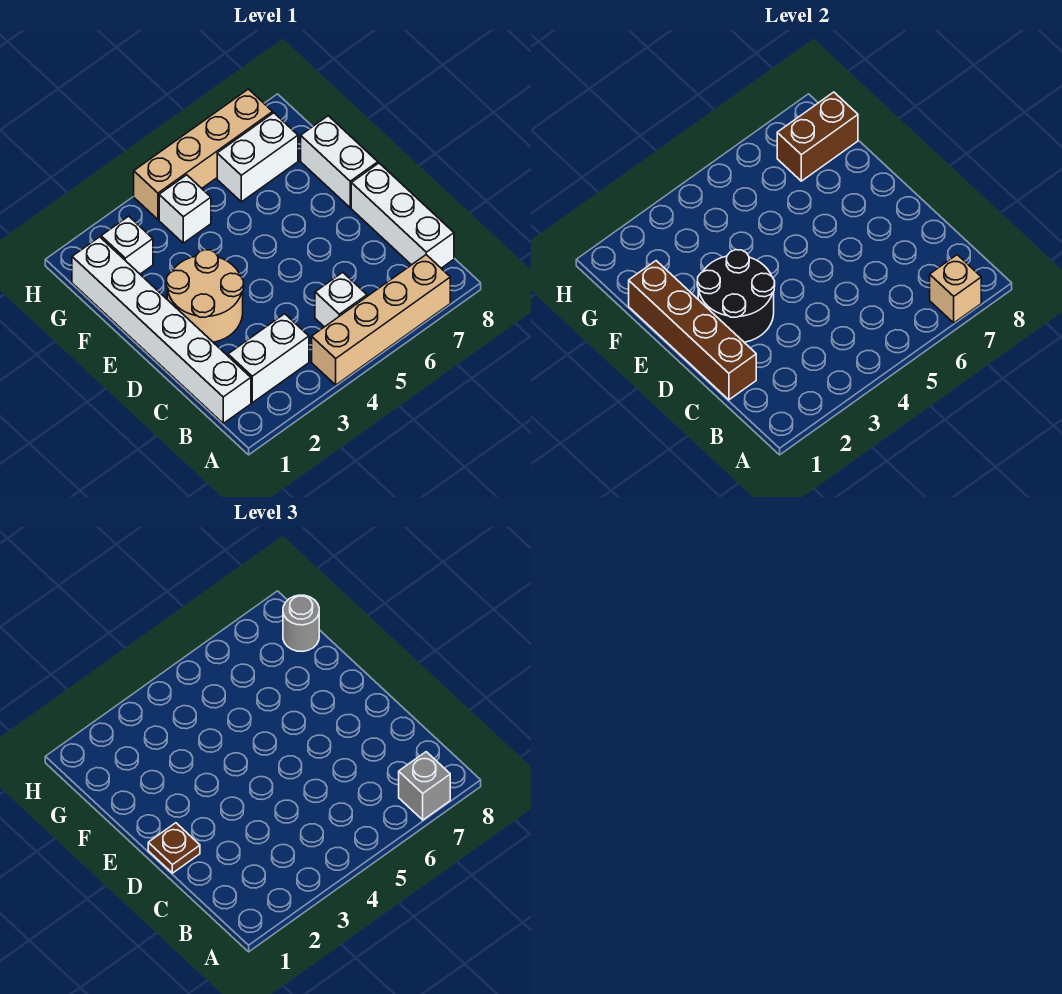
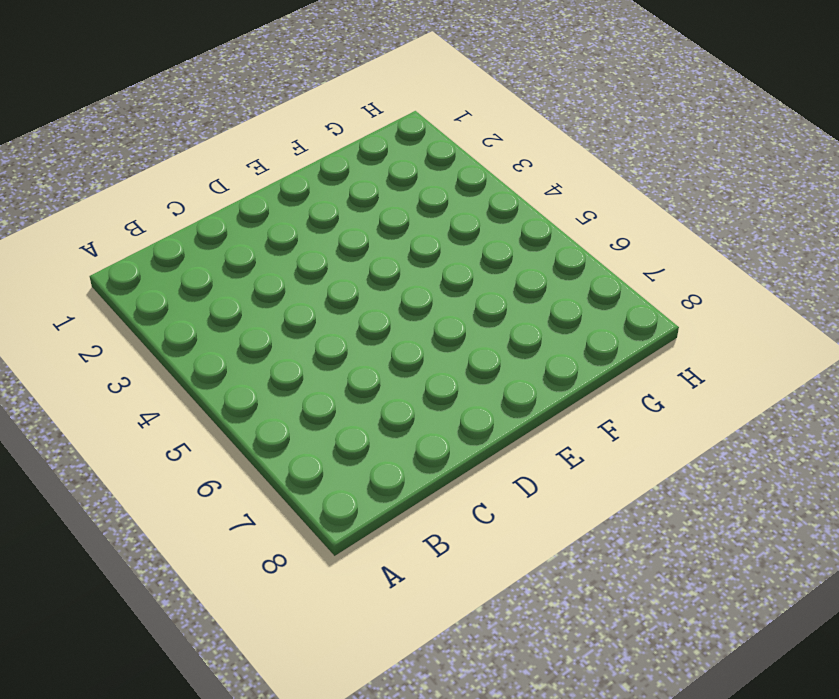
none -> tan brick A4:A7 level 1
none -> white brick B1:G1 level 1
none -> white brick B2:B3 level 1

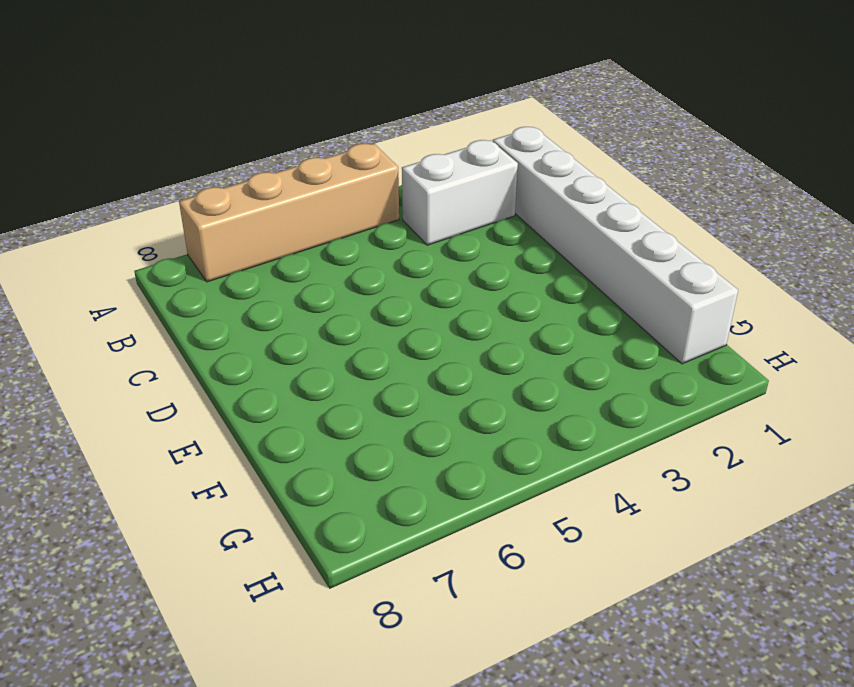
none -> white brick B5 level 1
none -> white brick B8:D8 level 1
none -> tan round brick D2:E3 level 1

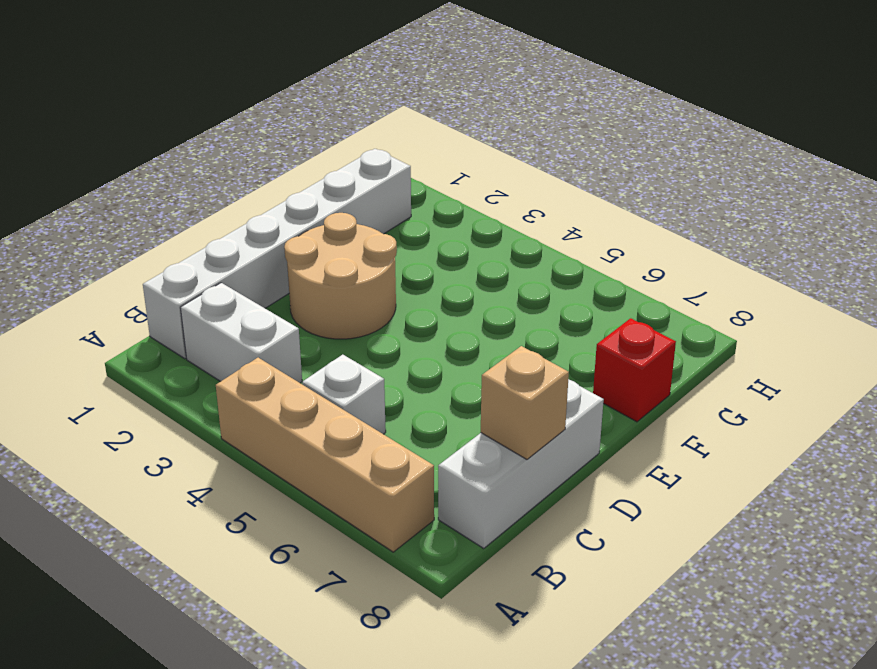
tan brick C8 level 2 -> tan brick A7 level 2
red brick F8 level 1 -> white brick E8:F8 level 1
none -> white brick G2 level 1
none -> white brick G4 level 1
none -> white brick G6:G7 level 1

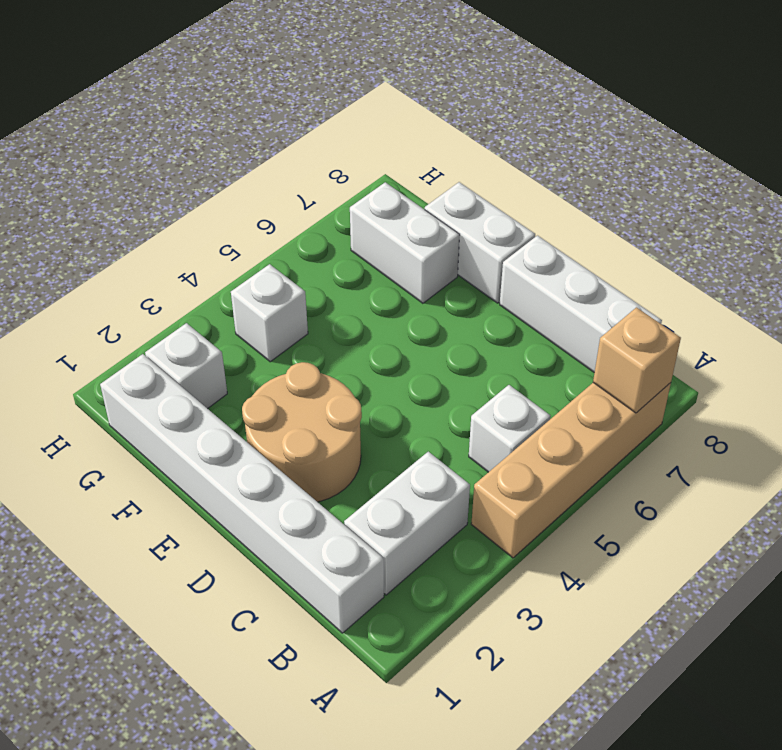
white brick F7:G7 level 1 -> white brick G6:G7 level 1
none -> tan brick H4:H7 level 1
none -> brown brick C1:F1 level 2
none -> black round brick D2:E3 level 2

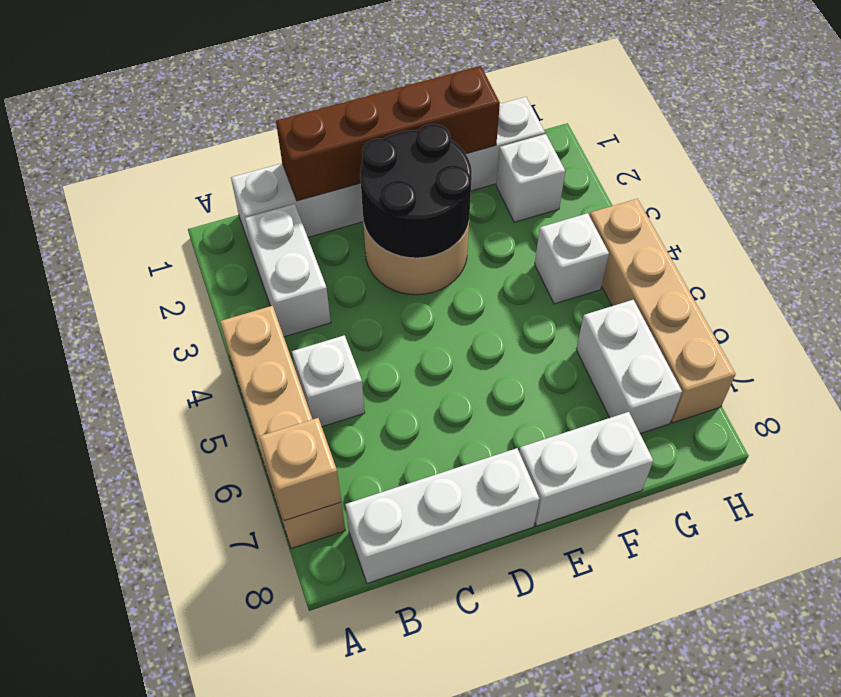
none -> brown brick G7:G8 level 2
none -> grey brick A7 level 3
none -> brown plate D1 level 3

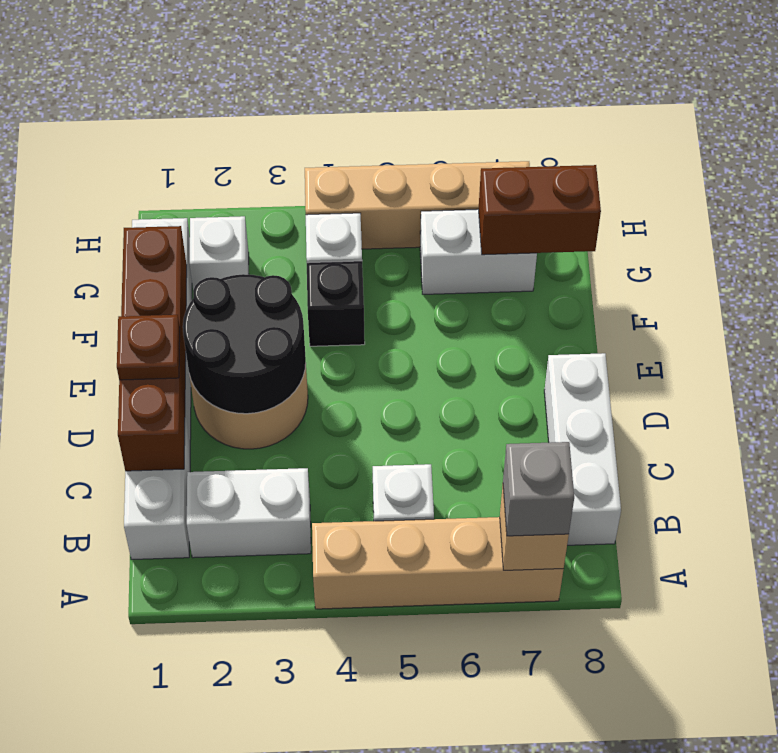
black brick F4 level 1 -> none
none -> white brick E8:F8 level 1
none -> grey round brick G8 level 3

